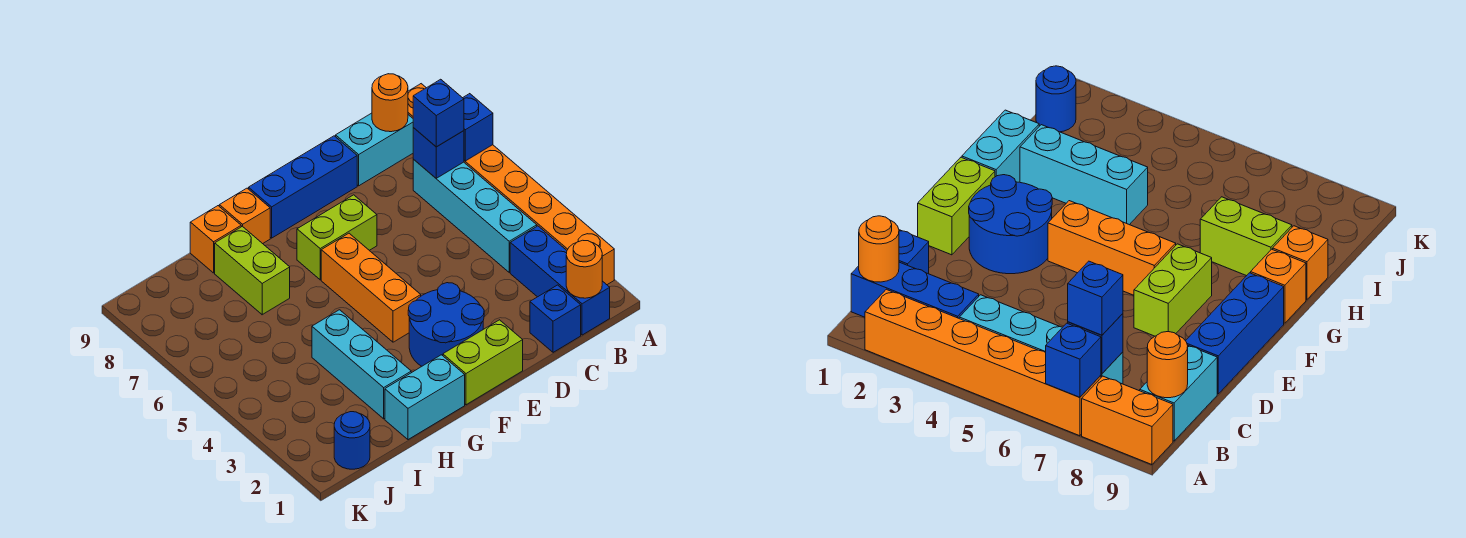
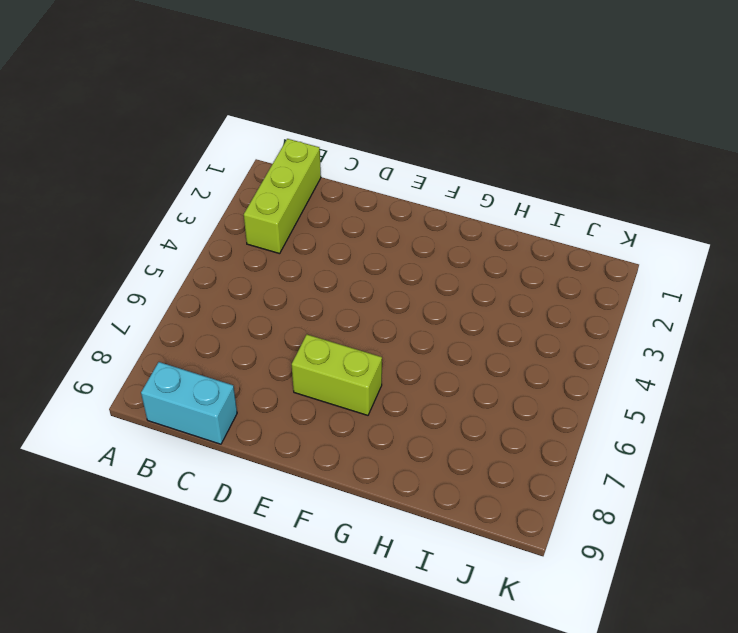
lime brick B1:B3 level 1 -> blue brick B1:B3 level 1
none -> orange brick A2:A7 level 1
none -> orange brick A8:A9 level 1
none -> cyan brick B4:B7 level 1

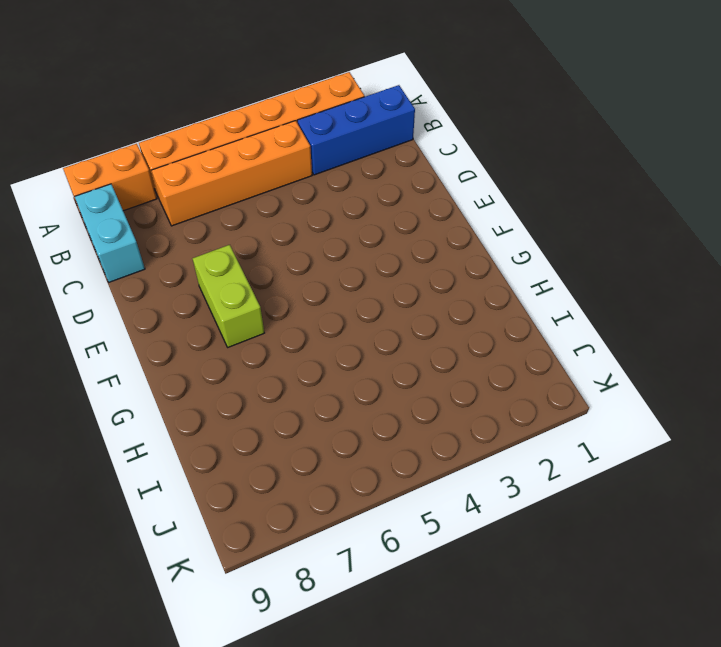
orange brick B4:B7 level 1 -> cyan brick B4:B7 level 1
none -> blue brick C1 level 1
none -> blue brick D9:F9 level 1
none -> lime brick E1:F1 level 1

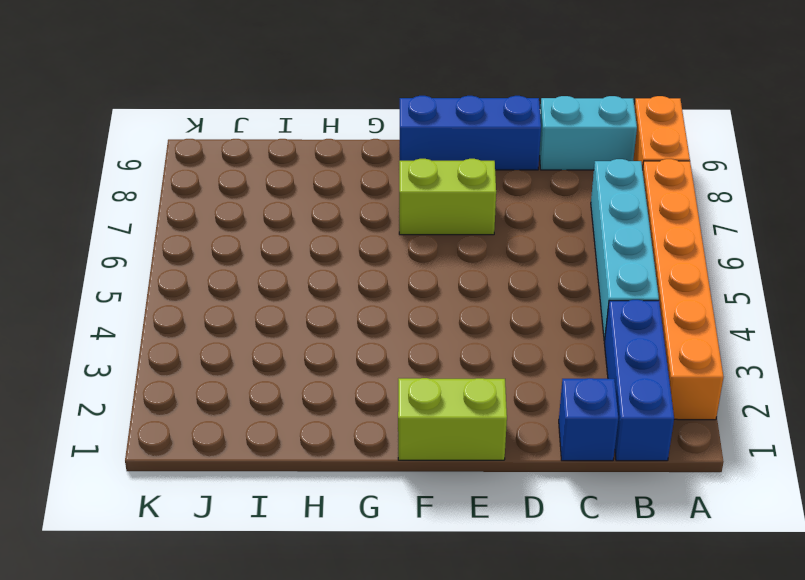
none -> blue round brick E2:F3 level 1
none -> orange brick F4:F6 level 1
none -> cyan brick G1:H1 level 1

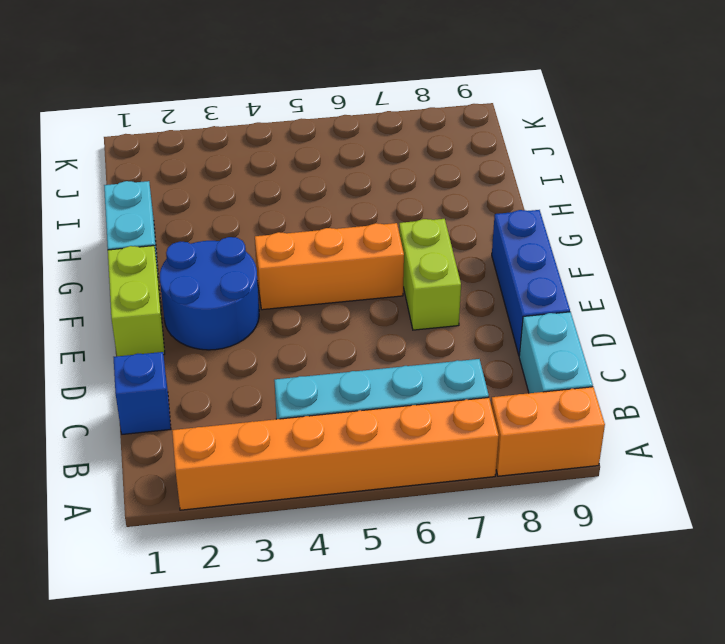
none -> blue brick B1:B3 level 1
none -> orange brick G9 level 1
none -> cyan brick H2:H4 level 1

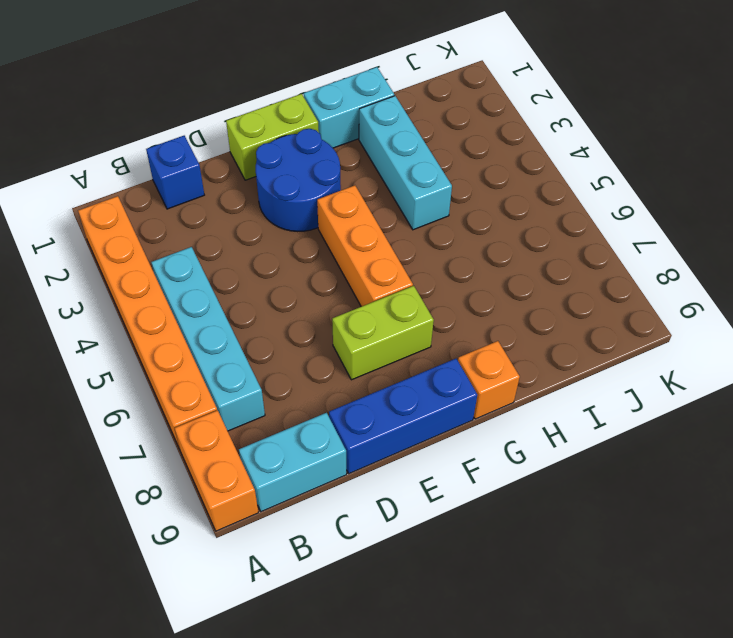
none -> blue brick B1:B3 level 1
none -> lime brick H7:H8 level 1
none -> orange brick H9 level 1

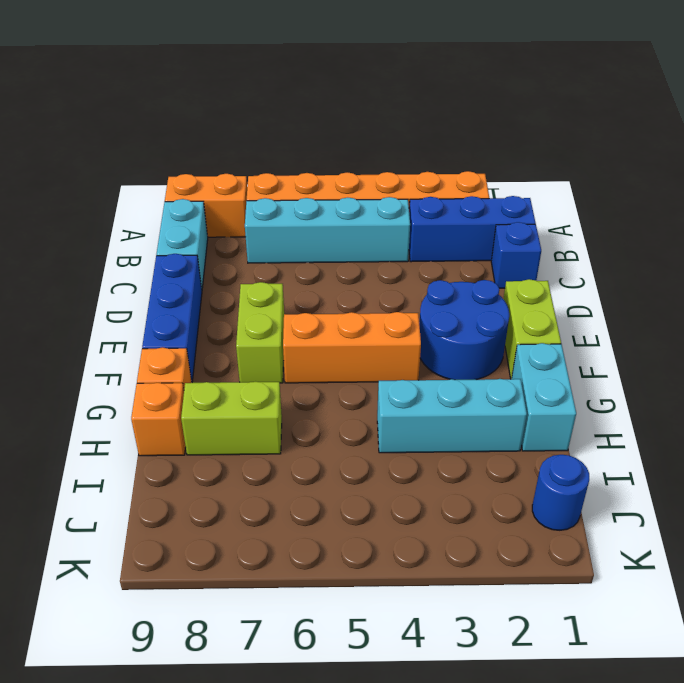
none -> blue brick A7 level 2
none -> orange round brick B1 level 2
none -> blue brick B7 level 2

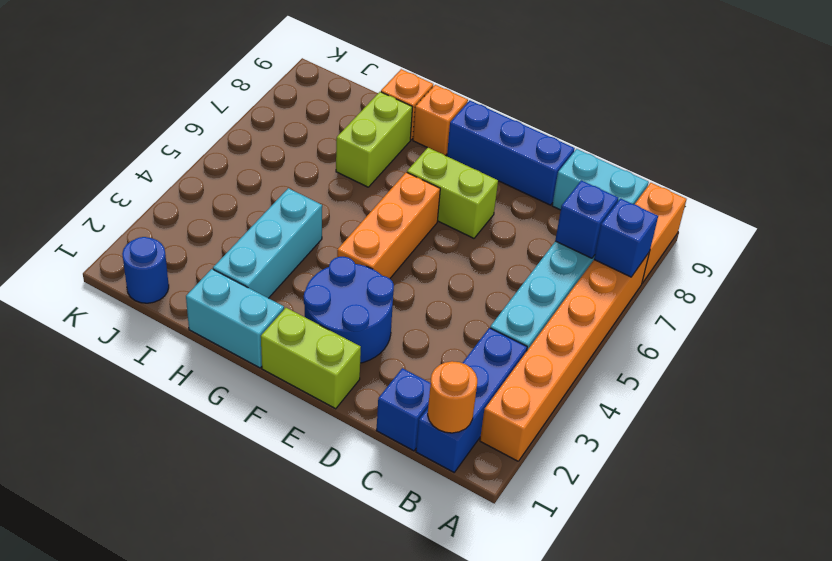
none -> orange round brick B9 level 2
none -> blue brick B7 level 3

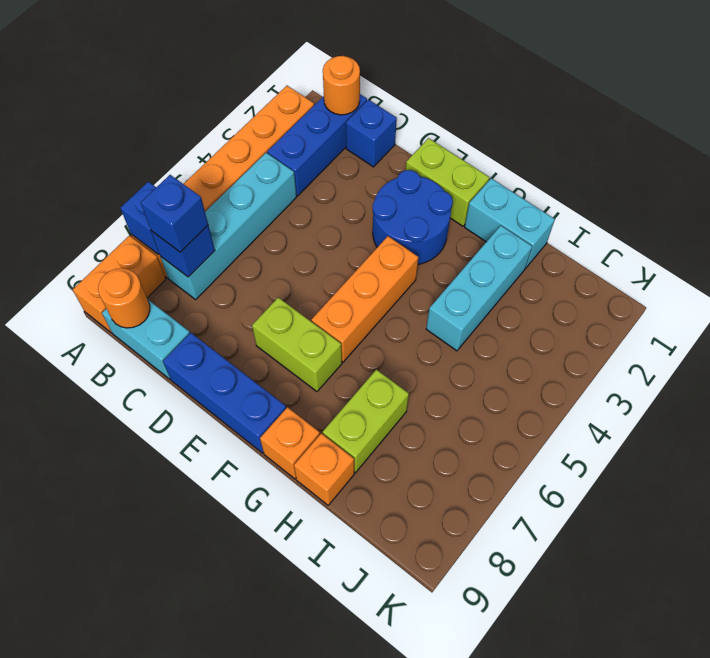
none -> blue round brick J1 level 1

